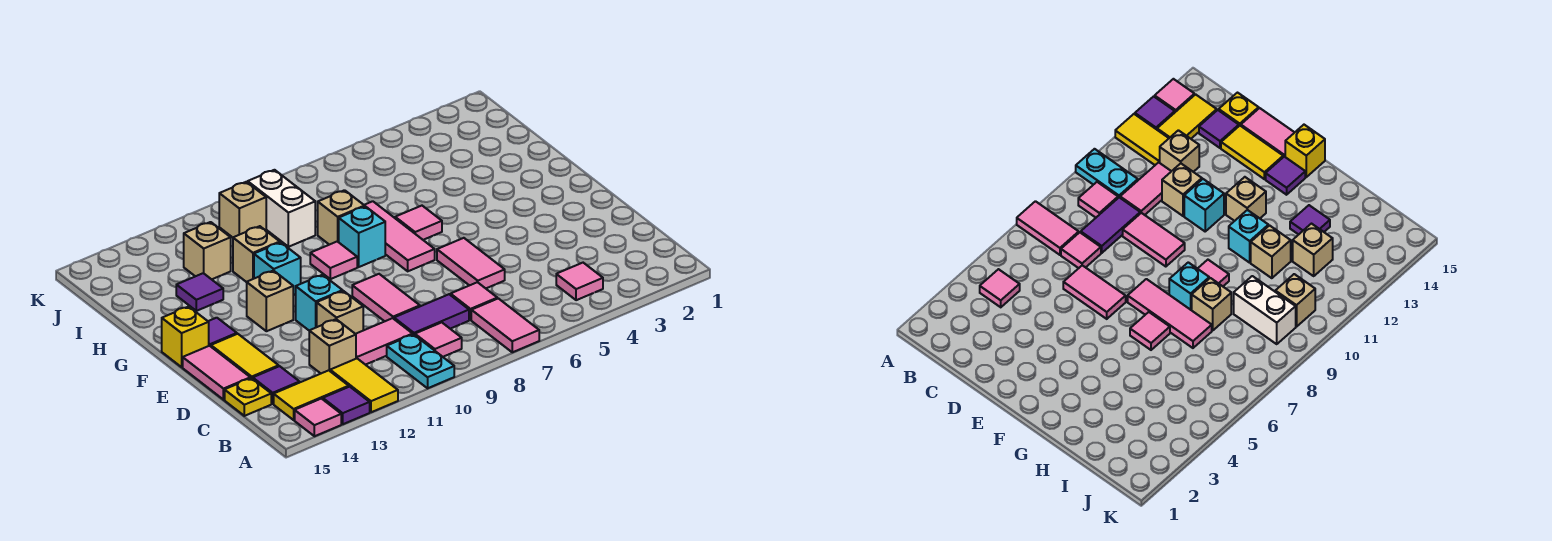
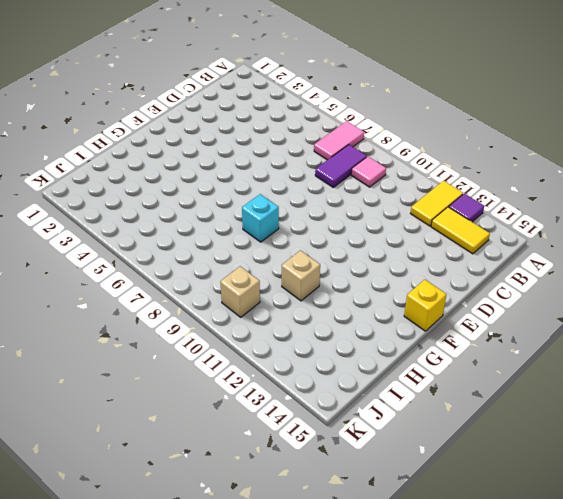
purple tile B8:C8 level 1 -> purple tile C8:C9 level 1
none -> cyan plate A10:B10 level 1
none -> pink tile A14 level 1
none -> pink tile B4 level 1
none -> pink tile C7 level 1

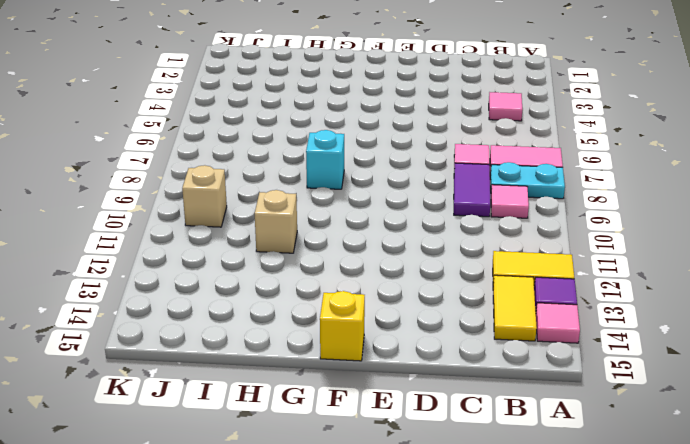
cyan plate A8:B8 level 1 -> cyan plate A10:B10 level 1
none -> pink tile C10:C11 level 1
none -> tan brick C12 level 1
none -> purple tile C14 level 1
none -> yellow plate C15 level 1

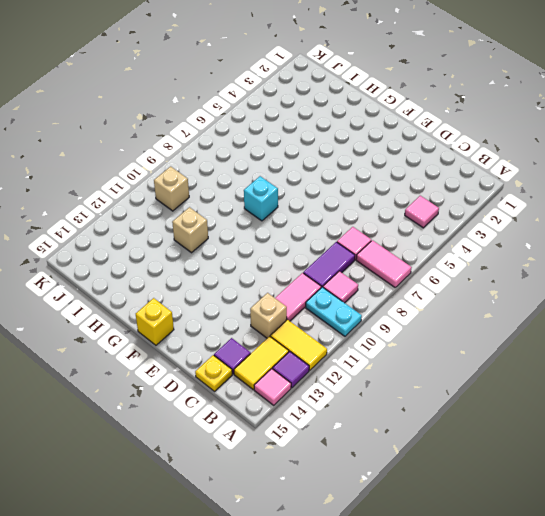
none -> pink tile D6:E6 level 1
none -> pink tile D9:E9 level 1
none -> tan brick D11 level 1
none -> yellow tile D14:E14 level 1

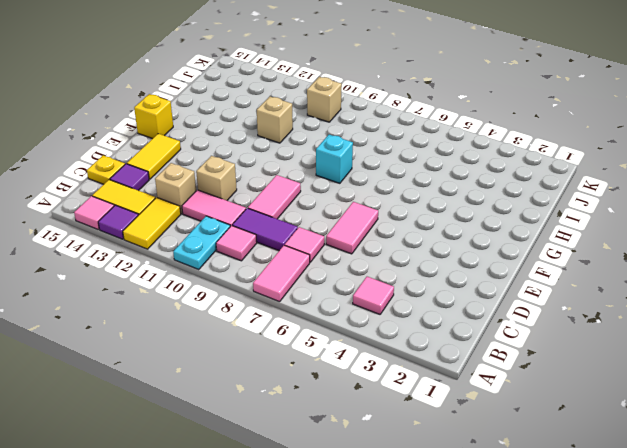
none -> pink tile D15:E15 level 1
none -> cyan brick E11 level 1
none -> pink tile F7:H7 level 1
none -> tan brick F12 level 1

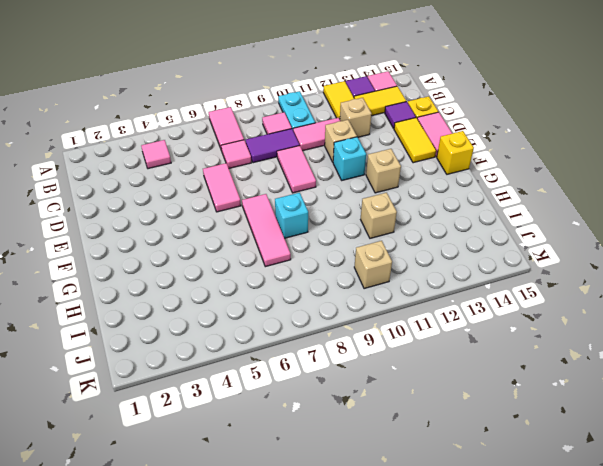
none -> purple tile F14 level 1
none -> pink tile G6 level 1
none -> pink tile G9 level 1
none -> cyan brick G11 level 1

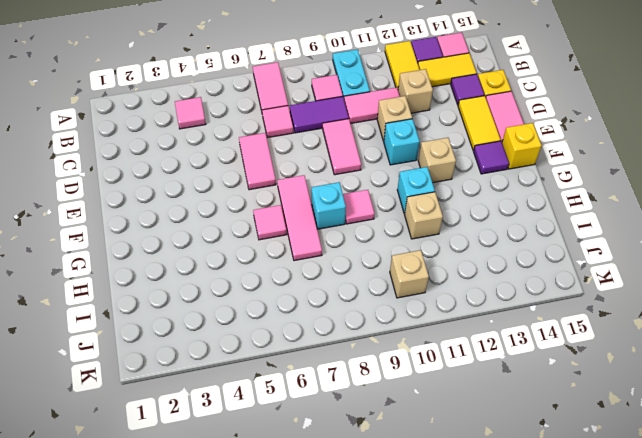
none -> tan brick H8 level 1
none -> purple tile H13 level 1
none -> white brick I9:J9 level 1
none -> tan brick I12 level 1

